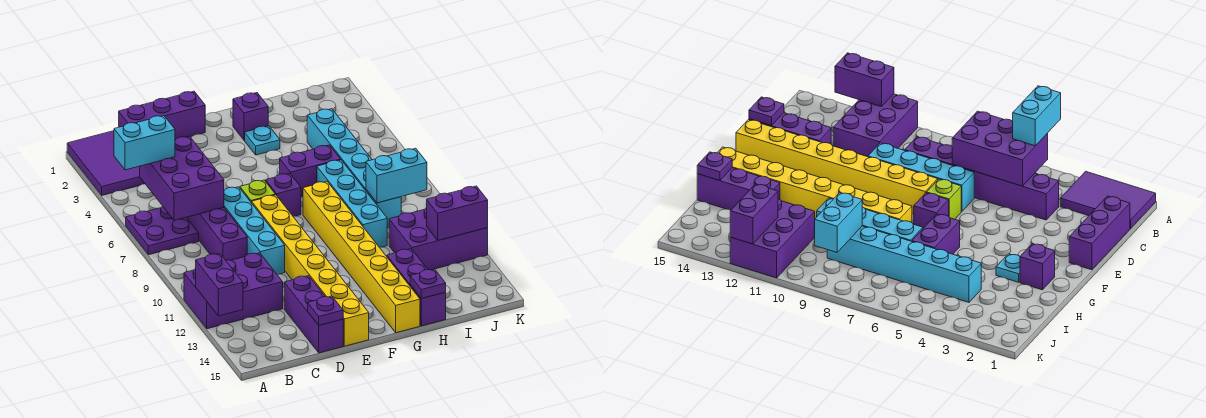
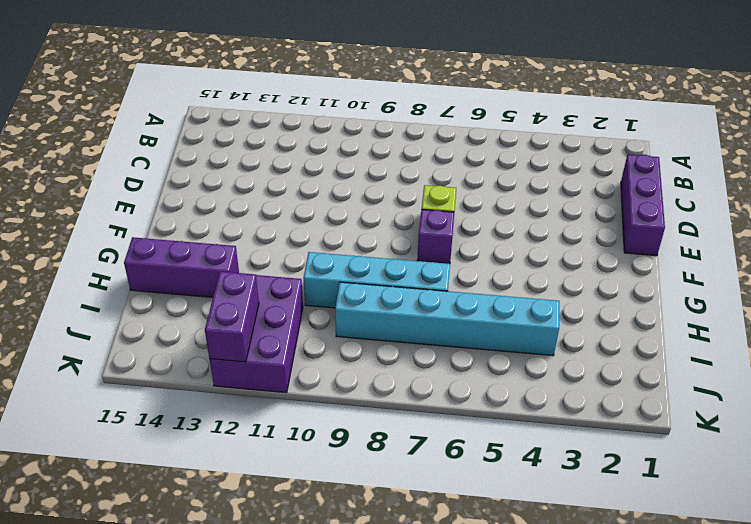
none -> purple tile A1:B3 level 1
none -> purple plate A6:B7 level 1
none -> purple brick A11:C12 level 1

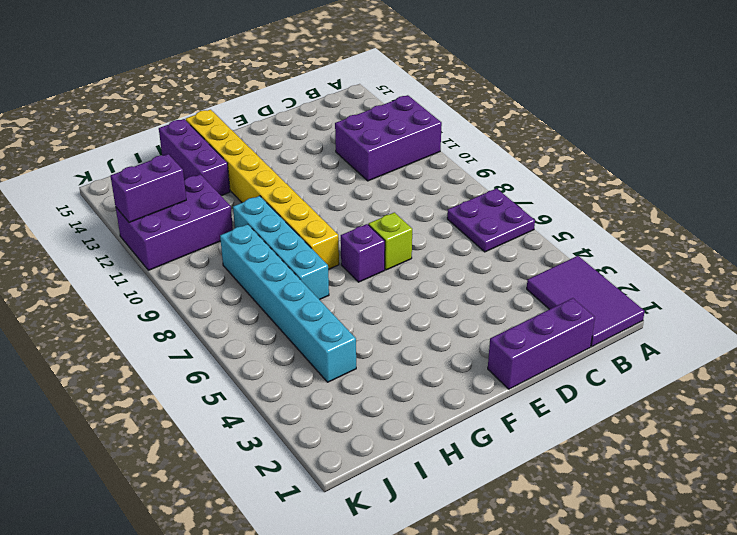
none -> purple brick C4:C9 level 1
none -> cyan brick D7:D10 level 1
none -> purple brick D13:D15 level 1

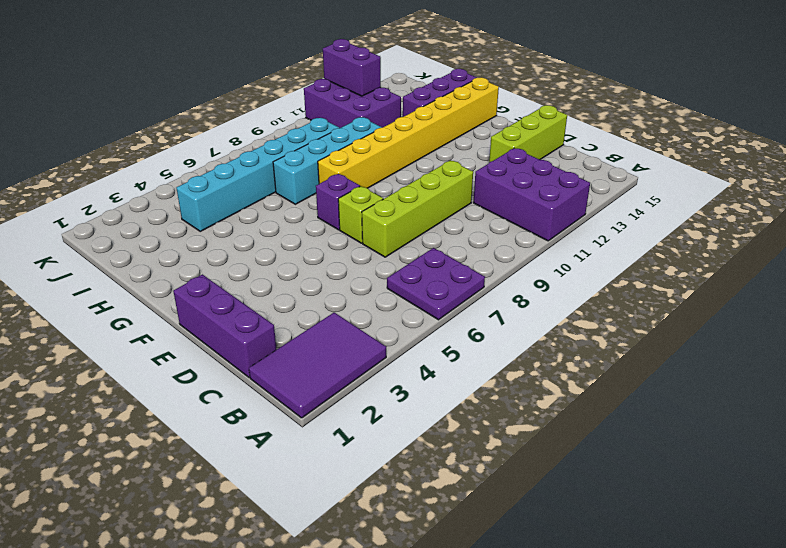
lime brick D7:D10 level 1 -> cyan brick D7:D10 level 1
lime brick D13:D15 level 1 -> purple brick D13:D15 level 1
none -> purple brick C4:C9 level 1
none -> yellow brick E8:E15 level 1
none -> purple brick G2 level 1

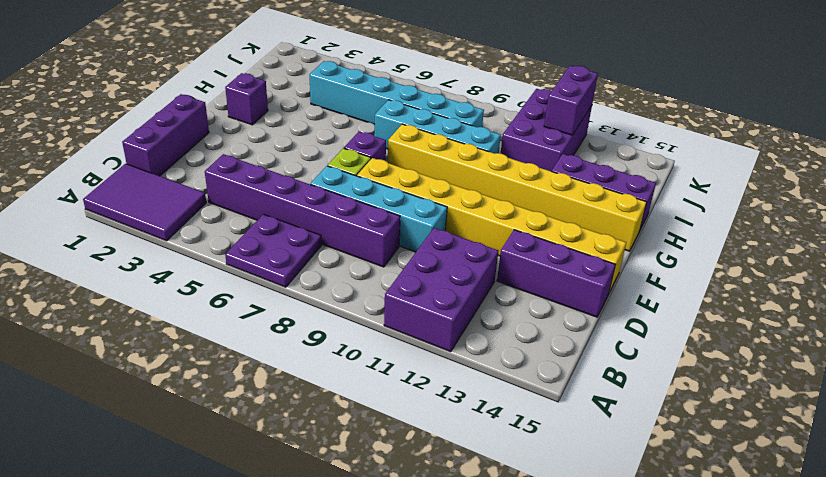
none -> cyan plate G3 level 1
none -> purple brick G6:H6 level 1
none -> purple brick A12:A13 level 2

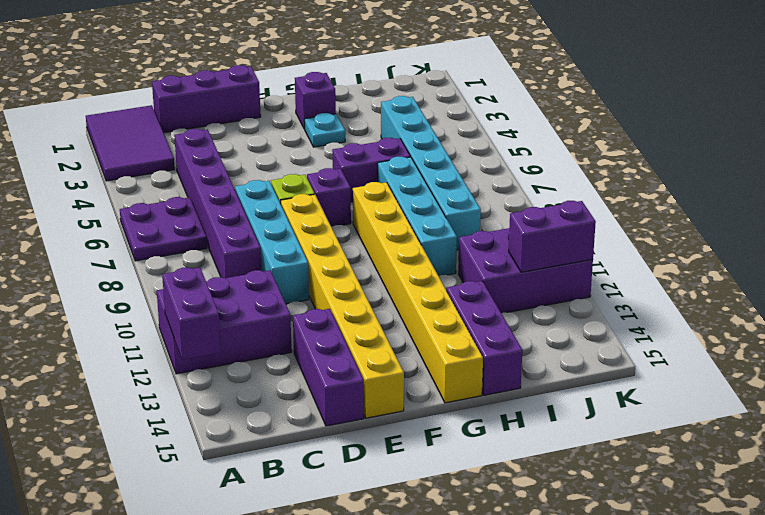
none -> purple brick B5:C7 level 2
none -> purple plate D15 level 2
none -> purple plate H15 level 2

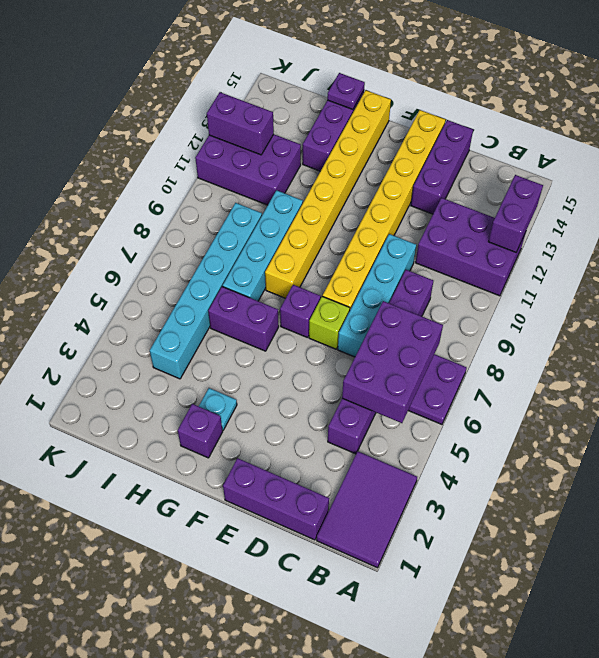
none -> purple plate D15 level 2
none -> cyan brick I9:J9 level 2
none -> cyan brick A5:B5 level 3

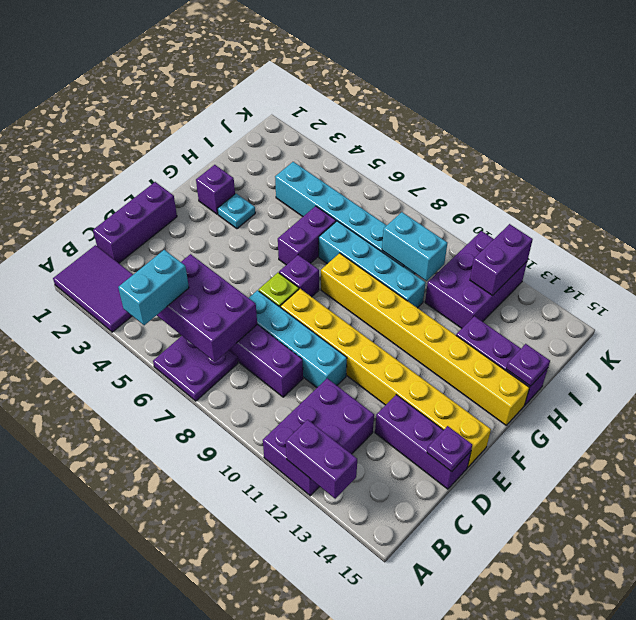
cyan brick I9:I10 level 2 -> cyan brick I9:J9 level 2

